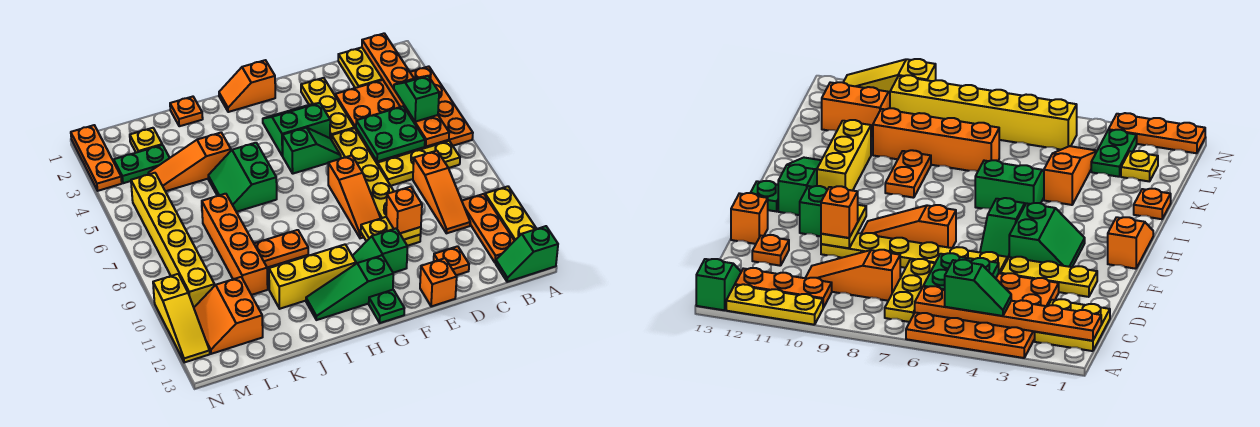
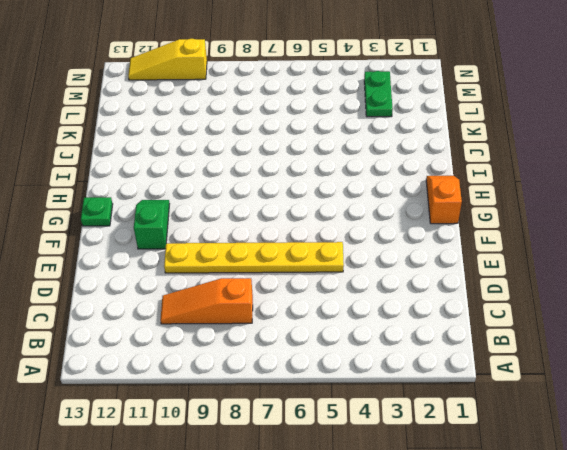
none -> orange plate A3:D6 level 1
none -> yellow plate A10:A12 level 1
none -> green slope A13:B13 level 1 top A
none -> yellow plate B1:C2 level 1

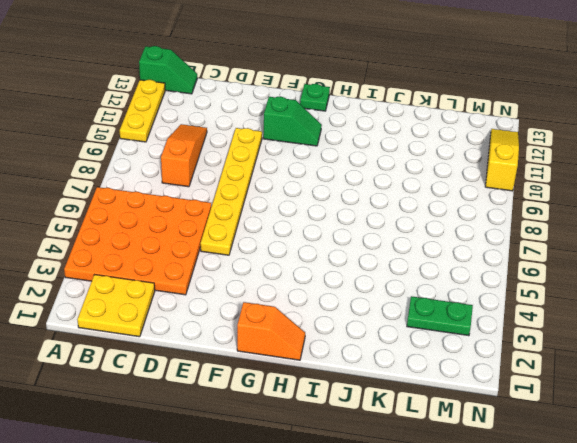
none -> yellow plate B7:D7 level 1
none -> orange plate B10:B12 level 1
none -> orange plate D12 level 1
none -> yellow plate E2:E4 level 1

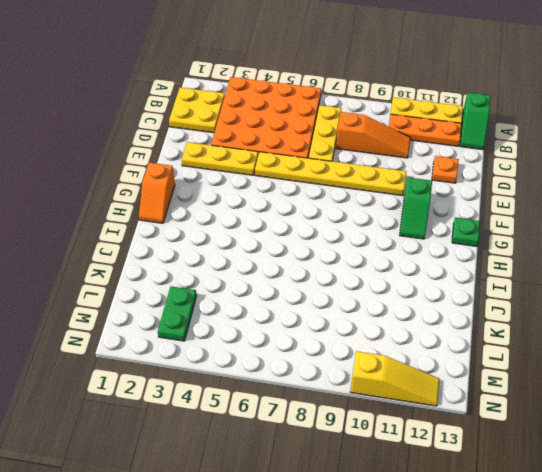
none -> orange brick E13 level 1
none -> green slope F3:G4 level 1 top 4
none -> green slope F5:G5 level 1 top G
none -> orange slope F7:F9 level 1 top 7

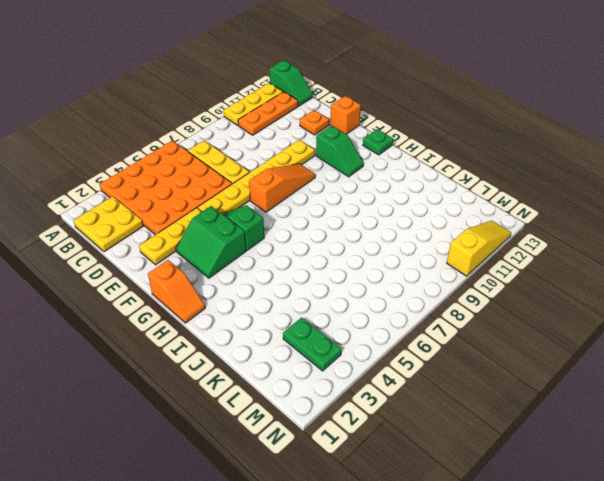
none -> orange slope C8:C10 level 1 top 8
none -> green slope G12:I12 level 1 top G
none -> yellow brick H11:J11 level 1
none -> green slope I5:J6 level 1 top I

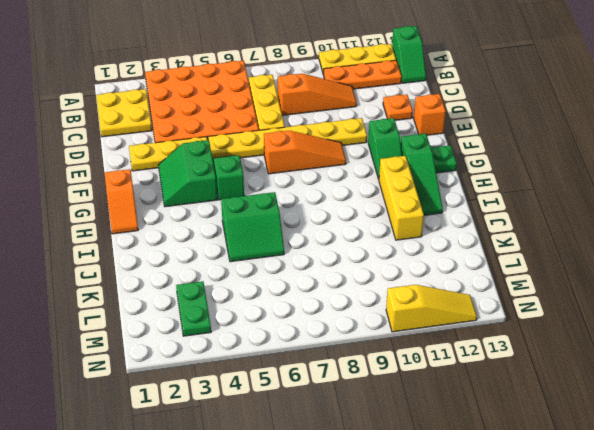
none -> orange plate I9:J9 level 1
none -> orange plate J1 level 1
none -> orange slope J4:L4 level 1 top J
none -> orange brick K7:K10 level 1

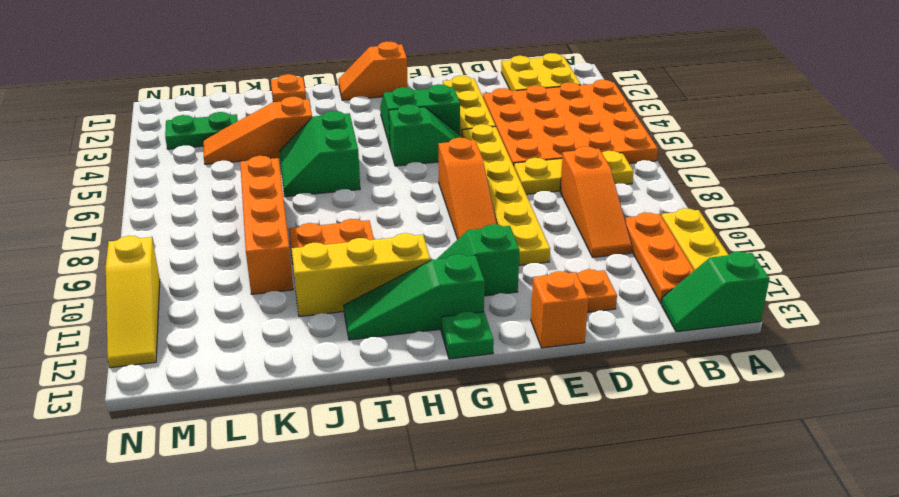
none -> yellow plate L2 level 1
none -> orange slope L11:M12 level 1 top L
none -> yellow brick M5:M10 level 1
none -> orange plate N1:N3 level 1

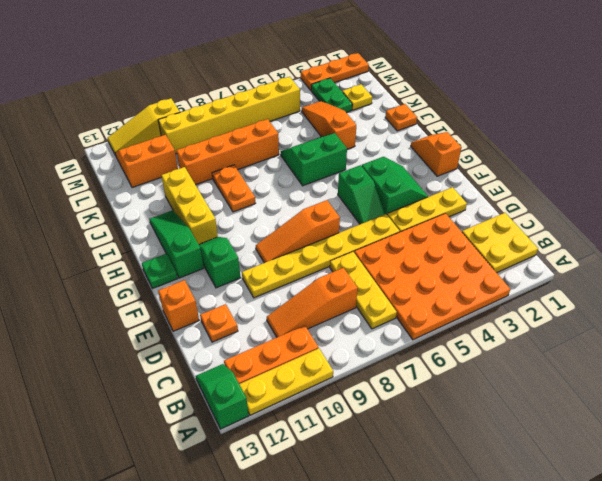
none -> orange plate B1:B6 level 2
none -> green plate C5:D6 level 2
none -> yellow plate E10:F10 level 2
none -> green slope B4:B5 level 3 top 5

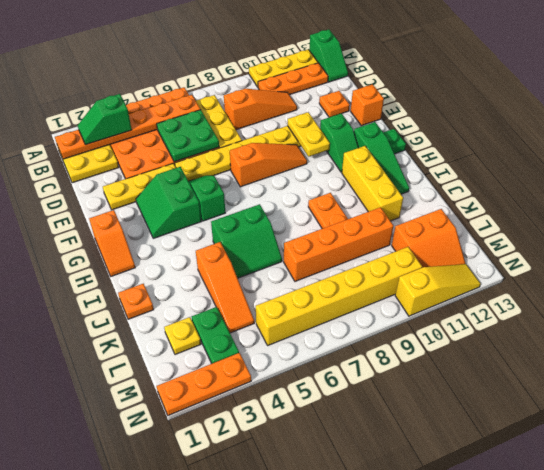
green slope B2:B3 level 3 top 3 -> green slope B4:B5 level 3 top 5
none -> orange brick E10 level 3

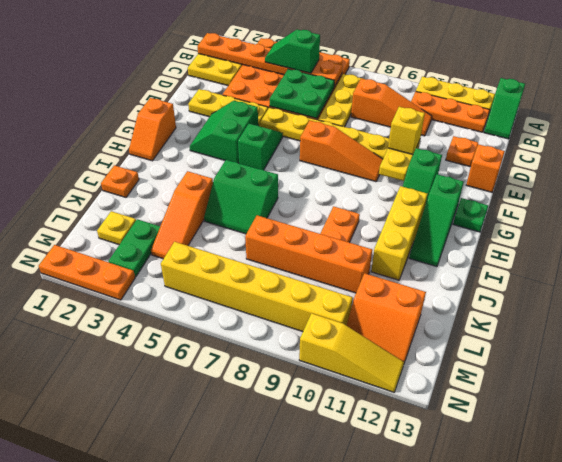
yellow brick E10 level 3 -> orange brick E10 level 3

